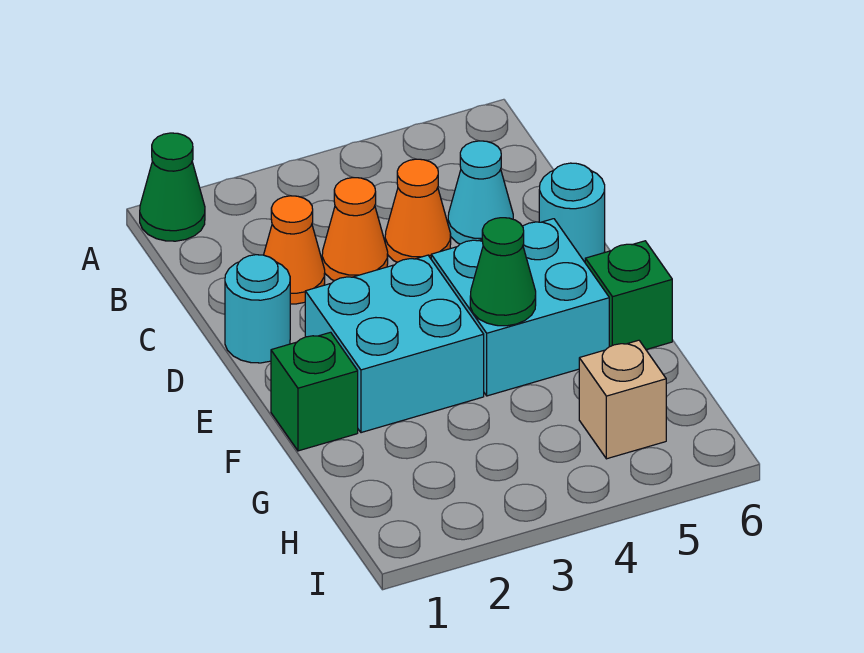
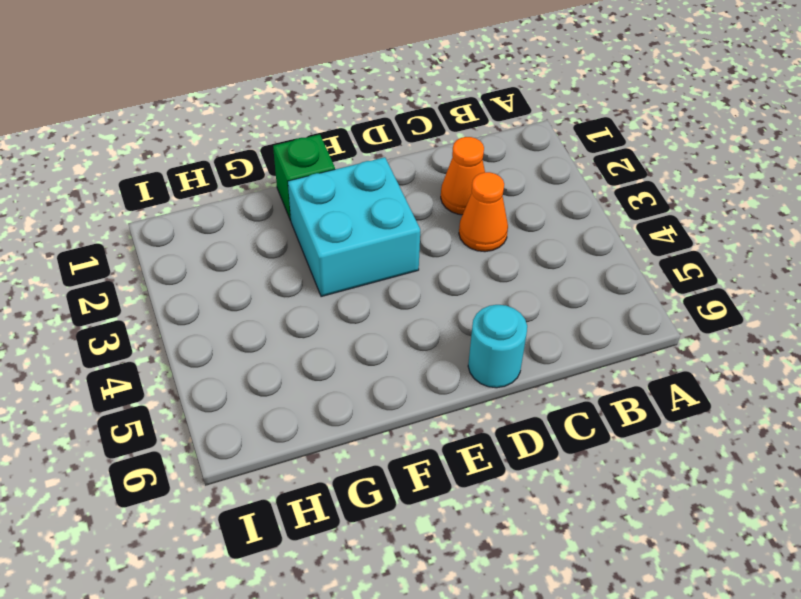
none -> green cone A1 level 1
none -> orange cone C4 level 1
none -> cyan cone C5 level 1

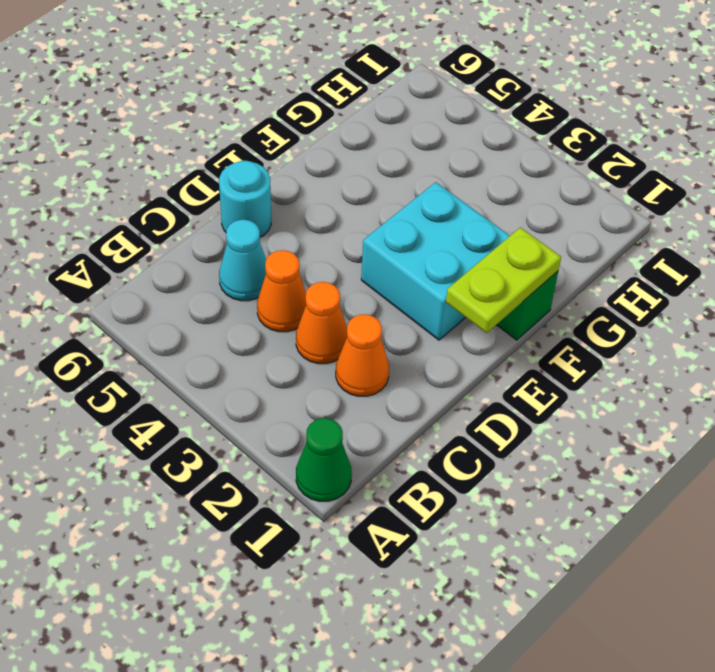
lime plate E1:F1 level 2 -> none
none -> cyan round brick D1 level 1
none -> cyan brick E4:F5 level 1
none -> green brick F6 level 1

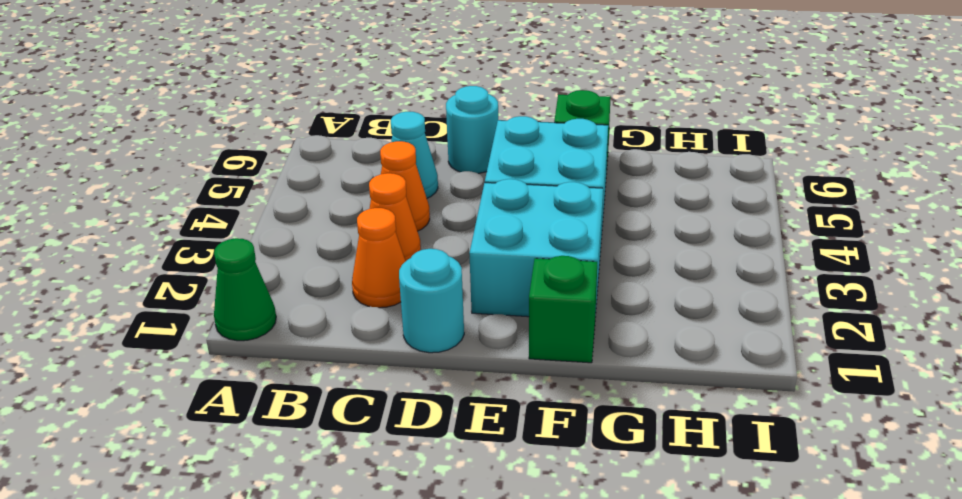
none -> tan brick H5 level 1
none -> green cone F4 level 2

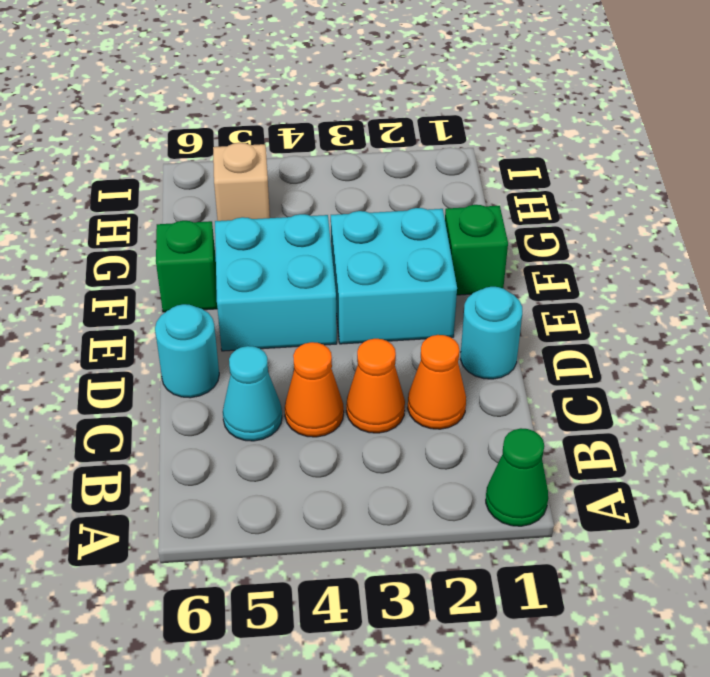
none -> green cone F4 level 2

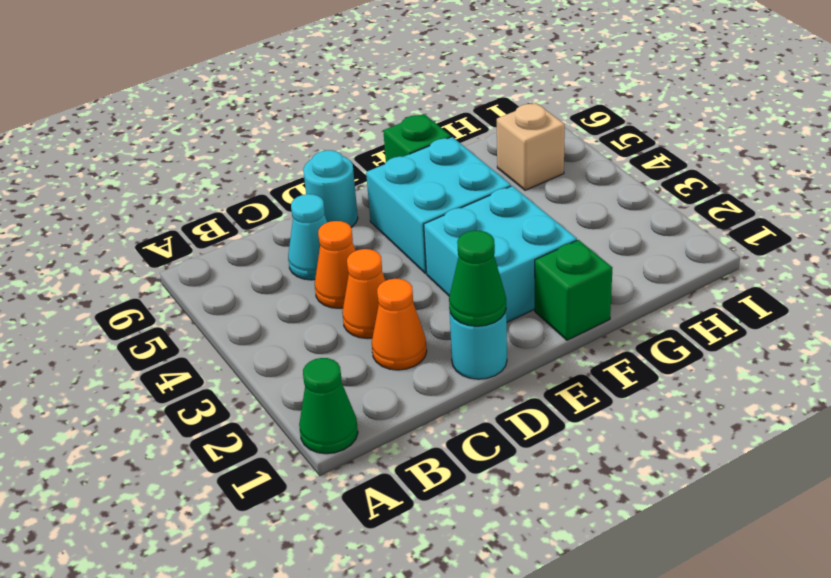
green cone D1 level 2 -> green cone F4 level 2

